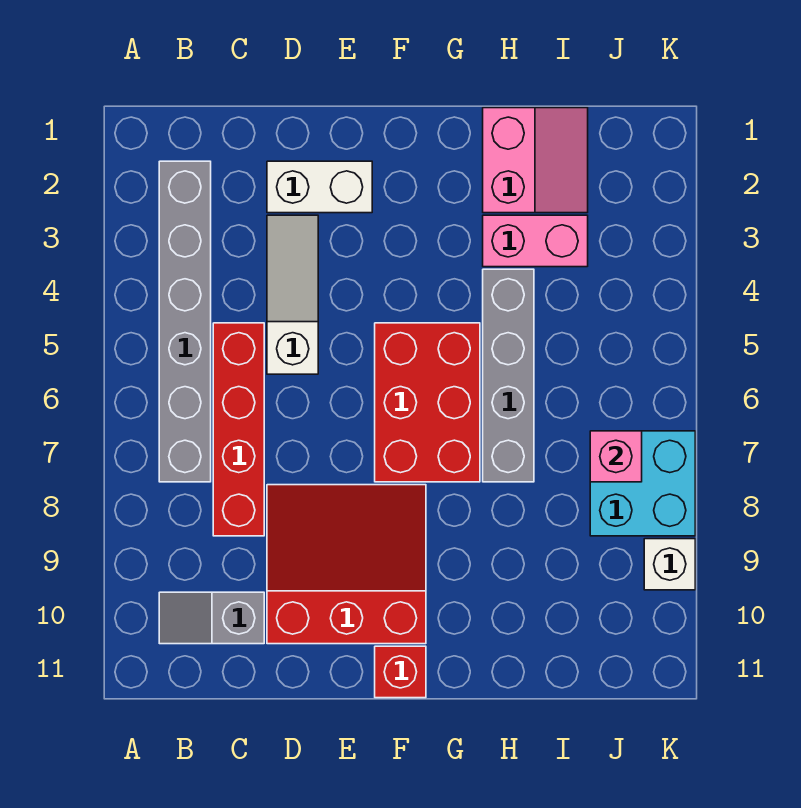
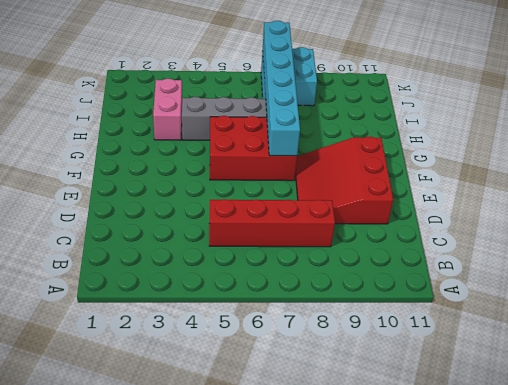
cyan brick F7:K7 level 2 -> pink brick J7 level 2
none -> grey brick B2:B7 level 1
none -> grey slope B10:C10 level 1 top C
none -> white brick D2:E2 level 1

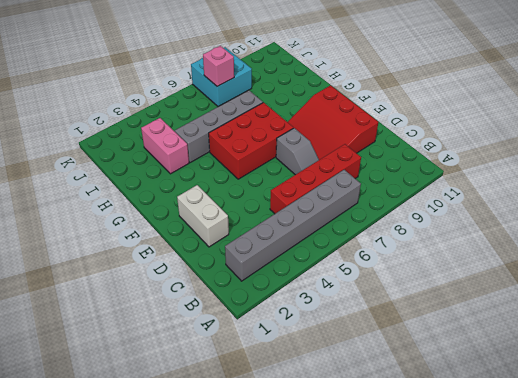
grey slope D7:E7 level 1 top E -> grey slope B10:C10 level 1 top C
none -> white slope D3:D5 level 1 top 5
none -> red brick F11 level 1
none -> pink slope H1:I2 level 1 top H

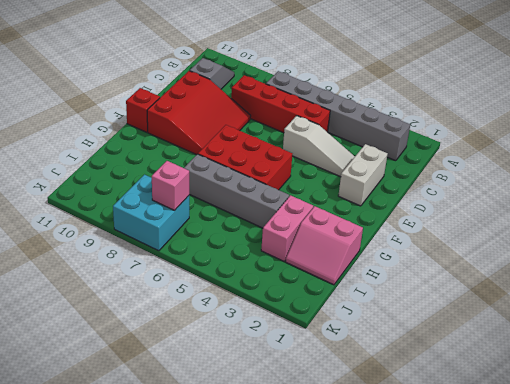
none -> white brick K9 level 1

